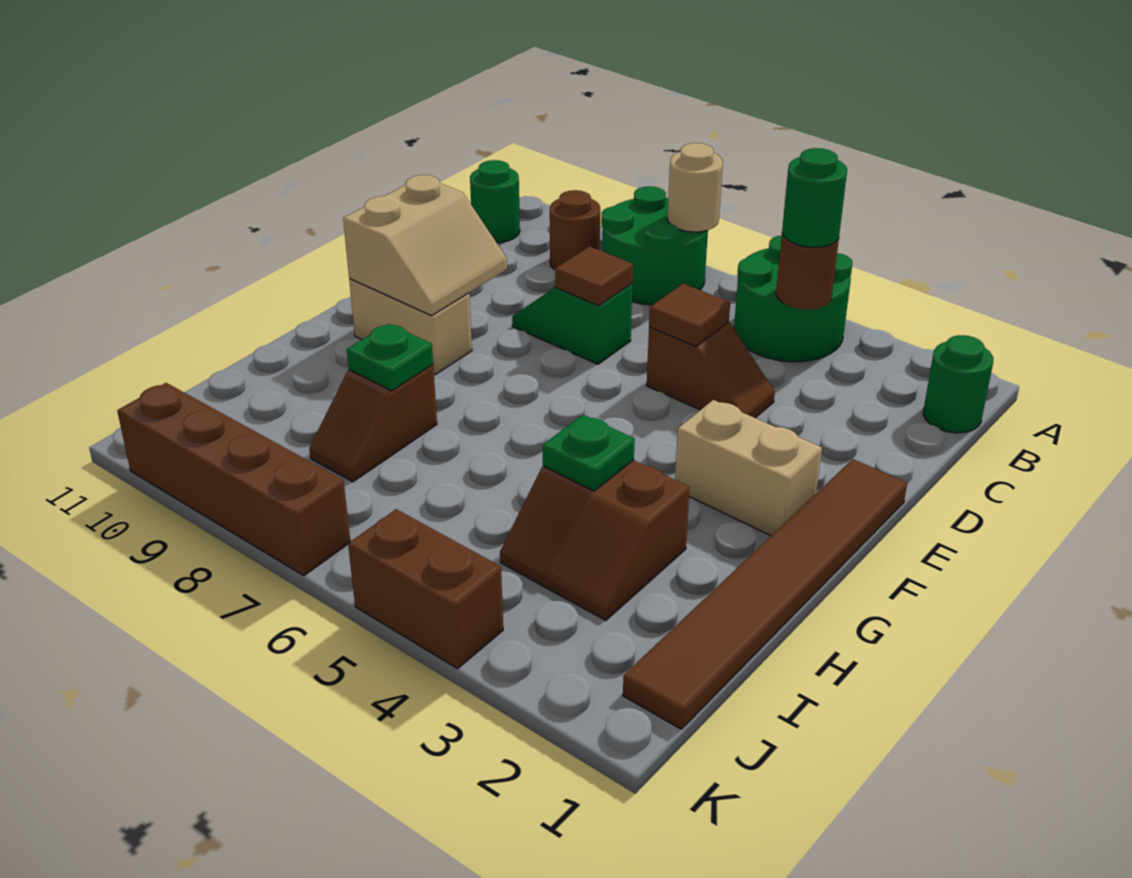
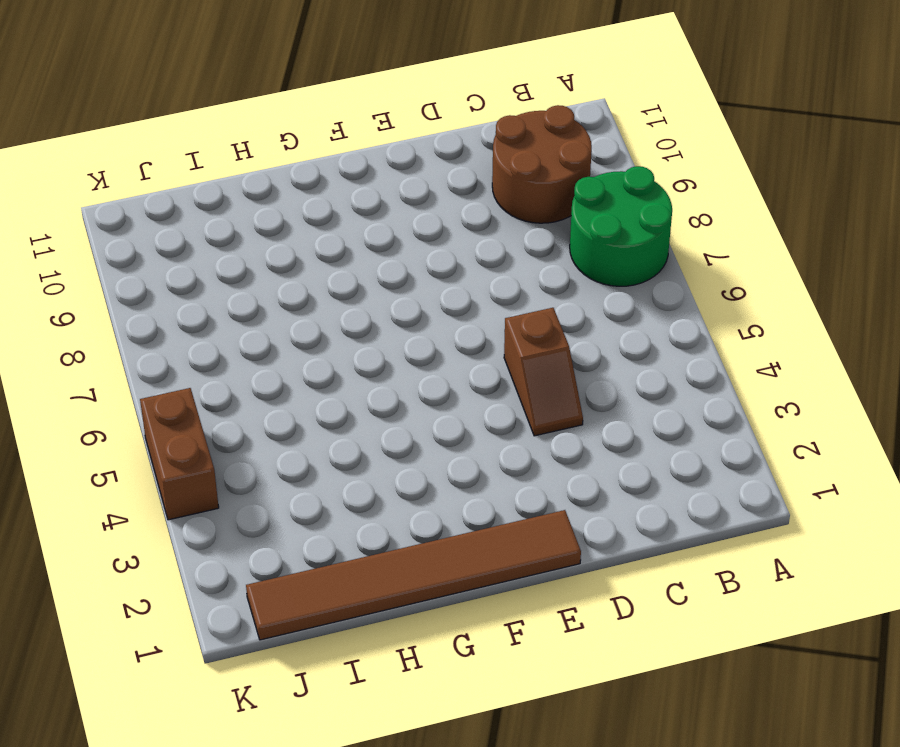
brown round brick B9:C10 level 1 -> brown round brick B9 level 1
none -> green round brick A4:B5 level 1
none -> green round brick B1 level 1
none -> green round brick B11 level 1

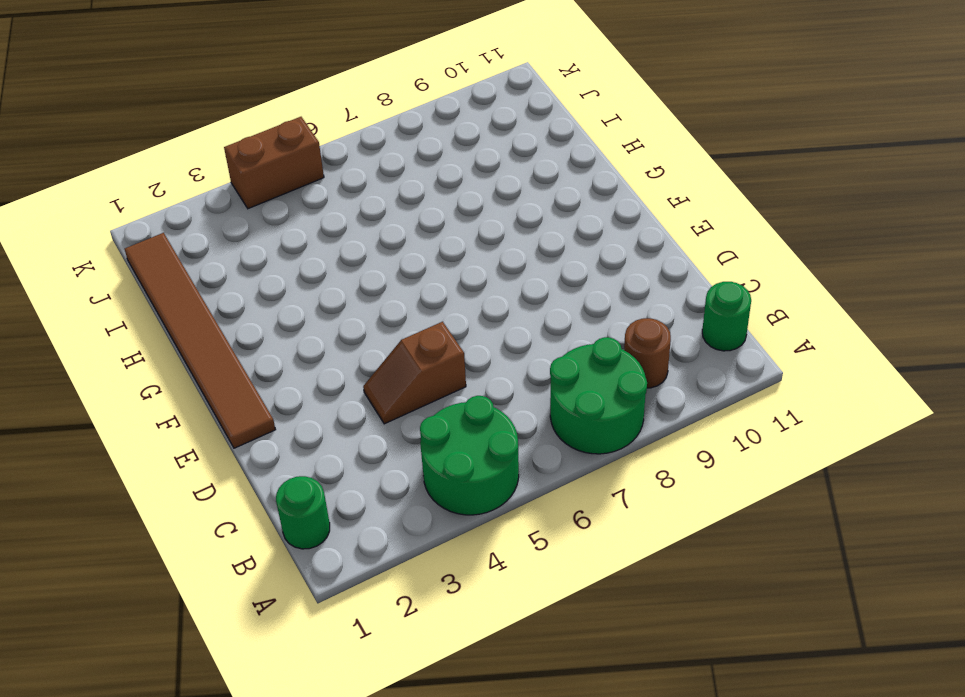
none -> green slope D7:D8 level 1 top 7
none -> tan brick F2:F3 level 1
none -> tan brick F9:F10 level 1

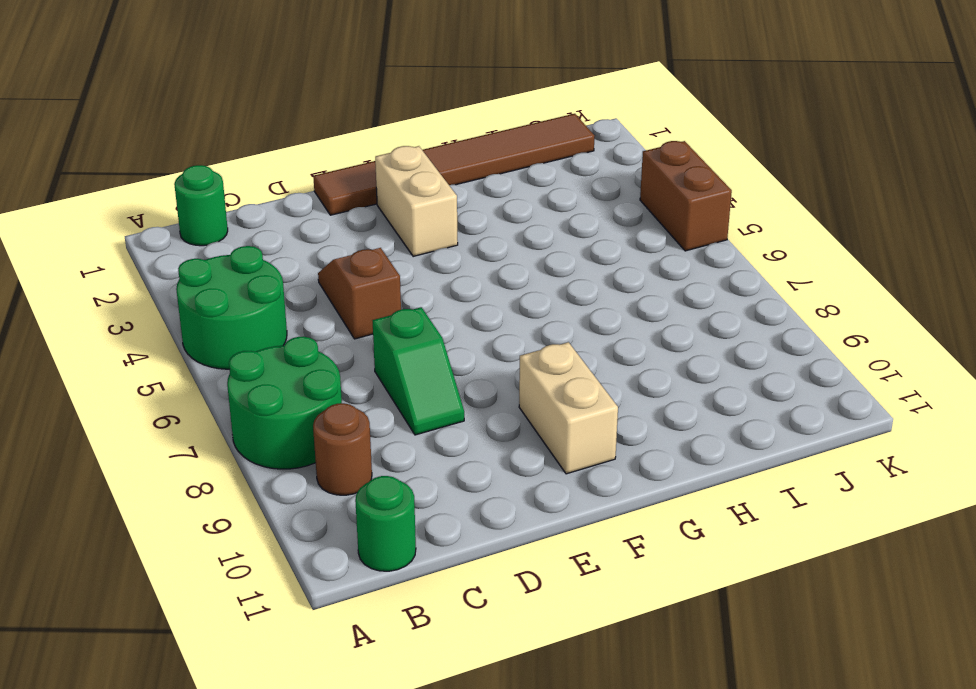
none -> brown slope H3:I4 level 1 top H
none -> brown slope H8:I8 level 1 top H
none -> brown brick K7:K10 level 1

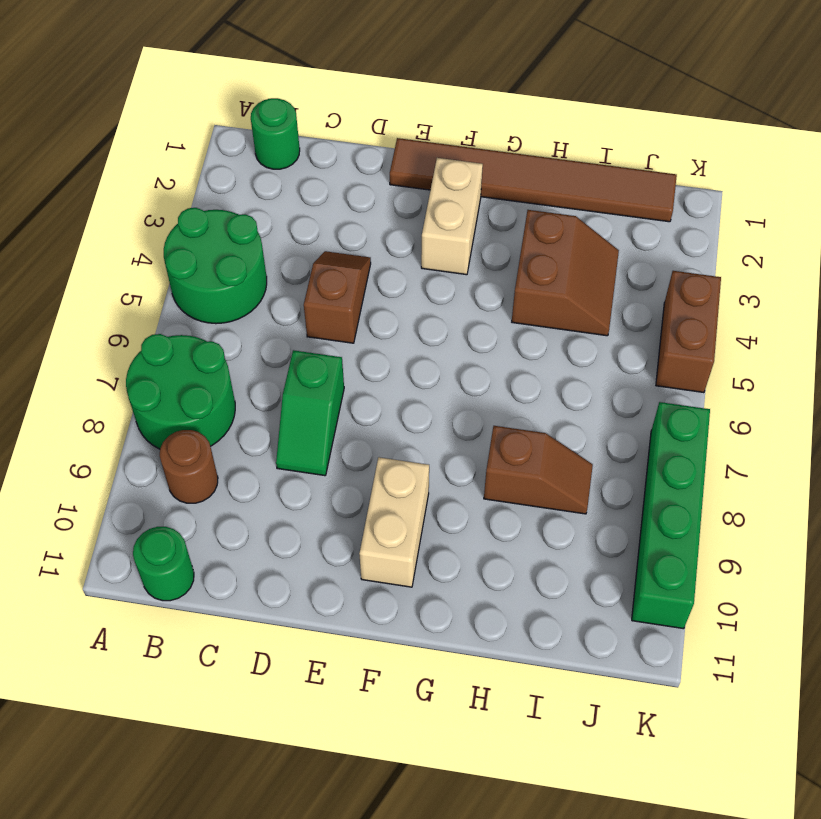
green brick K7:K10 level 1 -> brown brick K7:K10 level 1
none -> tan round brick A7 level 2
none -> brown round brick B4 level 2
none -> brown tile D5 level 2

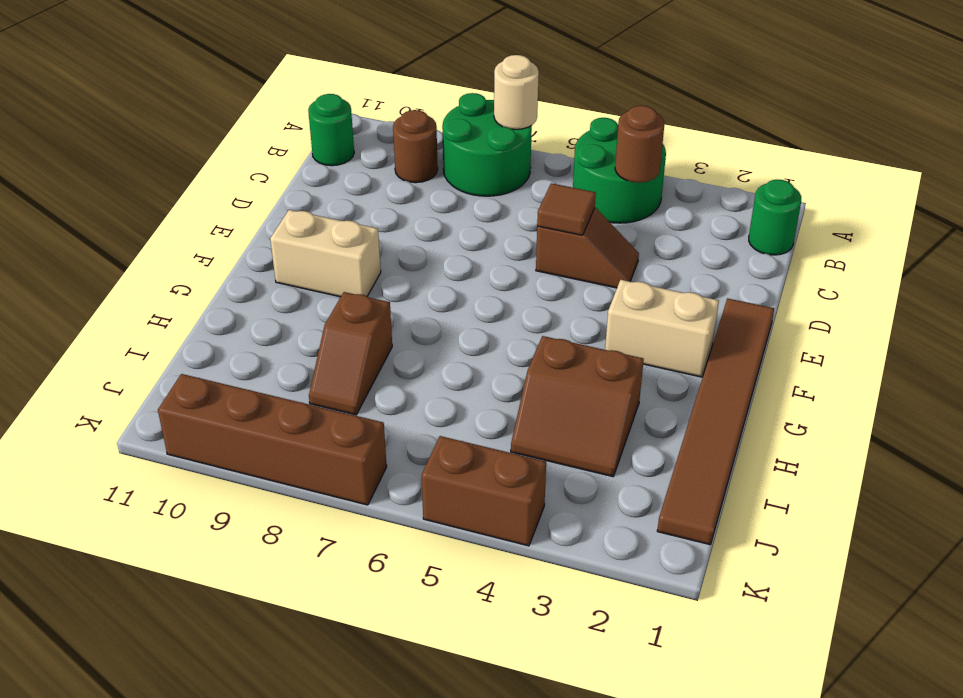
none -> green slope D7:D8 level 1 top 7
none -> brown tile D7 level 2
none -> tan slope E9:F10 level 2 top 10

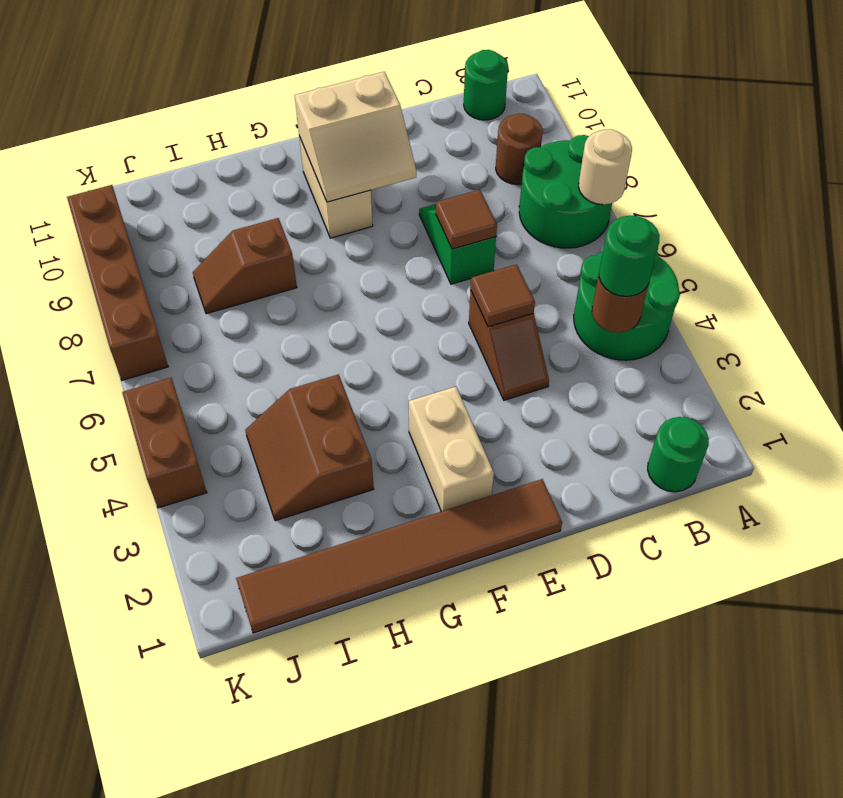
none -> green plate H4 level 2
none -> green plate H8 level 2

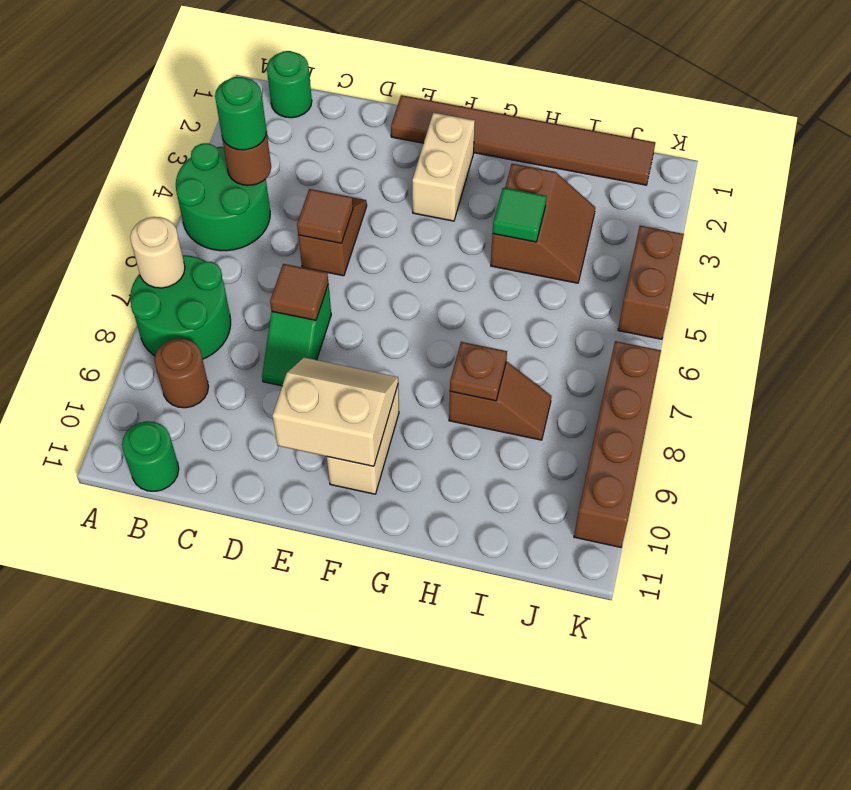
green tile H4 level 2 -> green plate H4 level 2
brown plate H8 level 2 -> green plate H8 level 2

